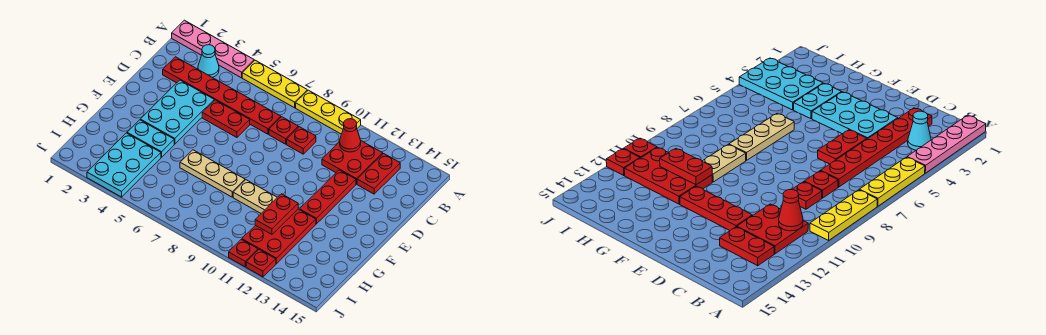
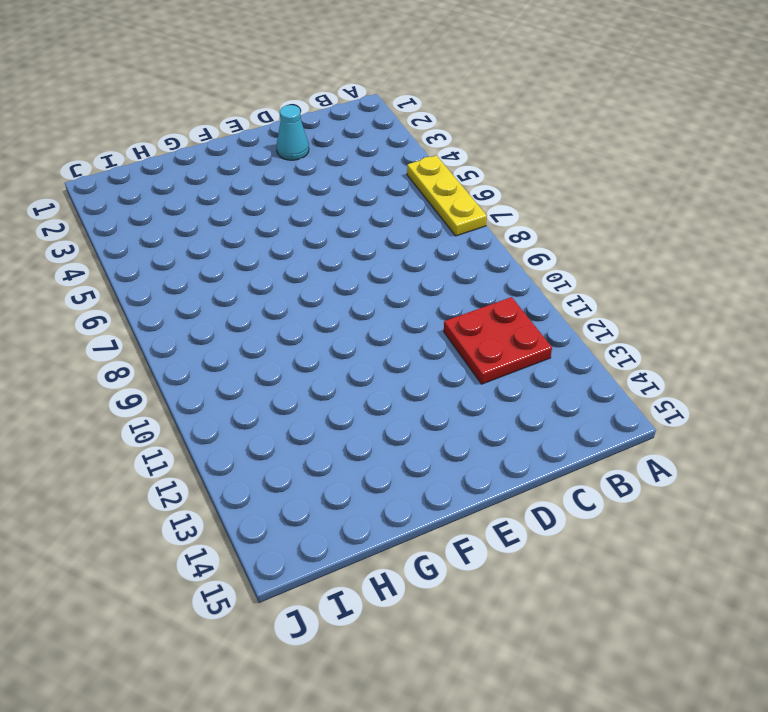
cyan cone D2 level 1 -> cyan cone B3 level 1
none -> pink plate A1:A4 level 1
none -> yellow plate A8:A10 level 1
none -> red plate B13:C13 level 1

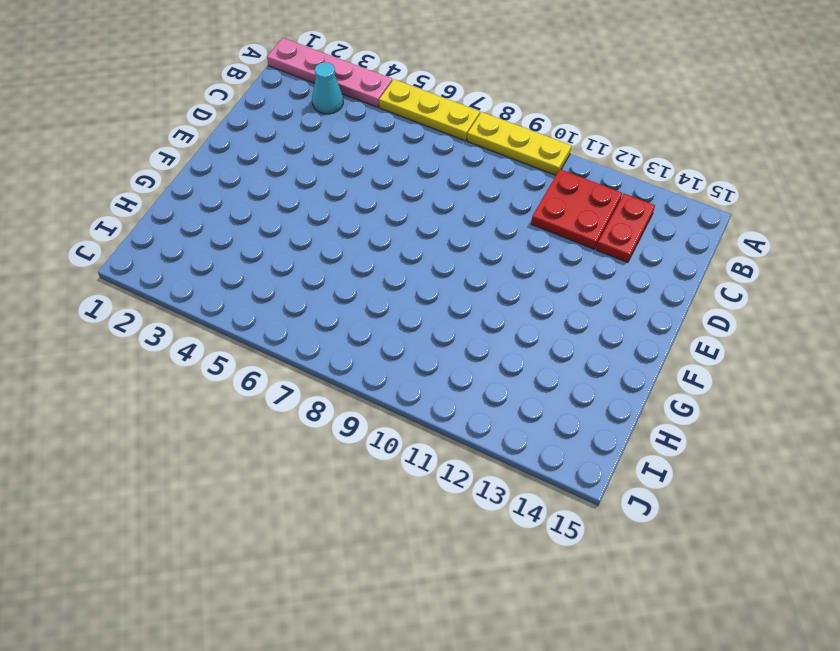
none -> red plate C2:C7 level 1
none -> red plate C8 level 1
none -> red plate C9 level 1

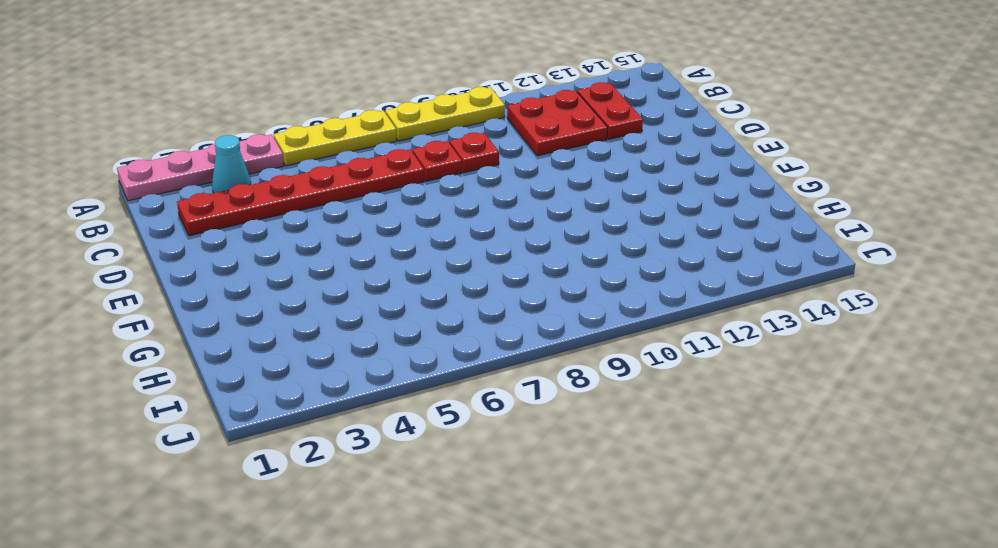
none -> cyan plate D3:F4 level 1
none -> red plate D5:D6 level 1
none -> red plate D12:F12 level 1

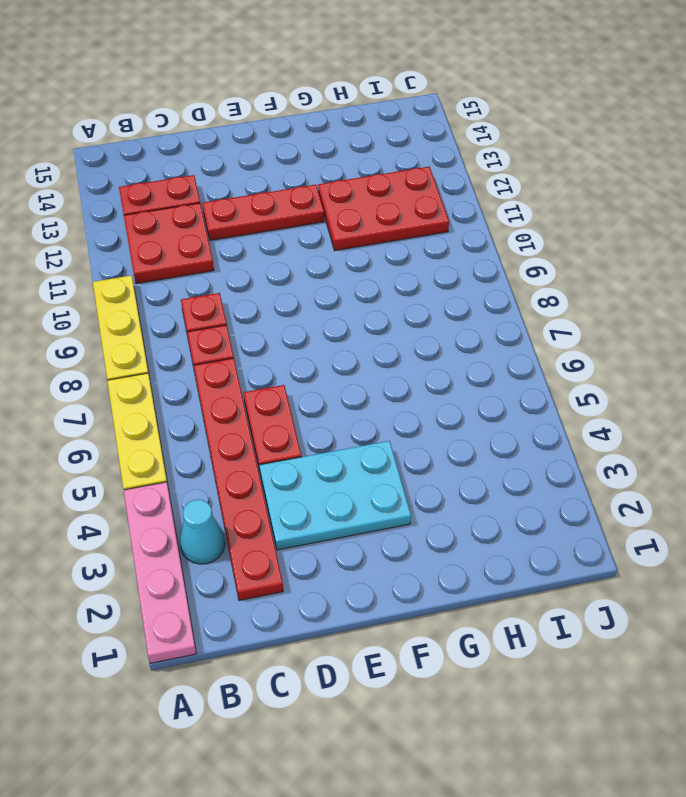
none -> cyan plate G3:G4 level 1
none -> tan plate G6:G8 level 1
none -> tan plate G9:G10 level 1

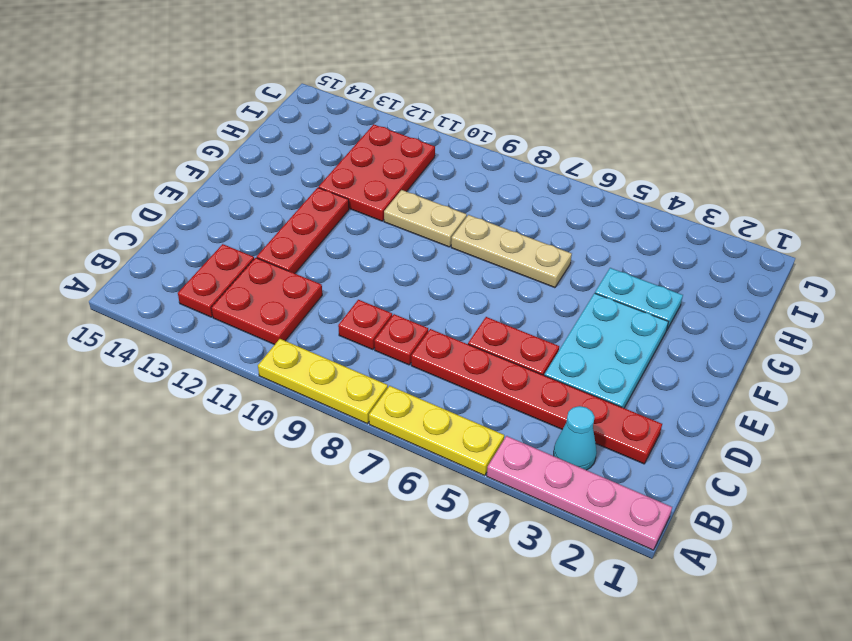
none -> cyan plate H3:J4 level 1
none -> red plate J11 level 1
none -> red plate J12 level 1

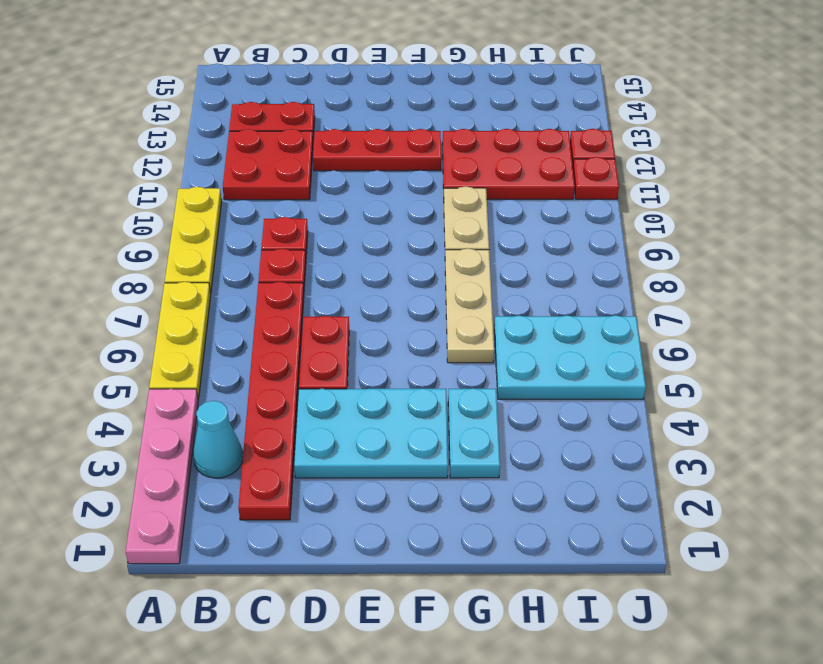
cyan plate H5:J6 level 1 -> cyan plate H3:J4 level 1
none -> red cone B11 level 2
none -> red plate G11:H11 level 2

